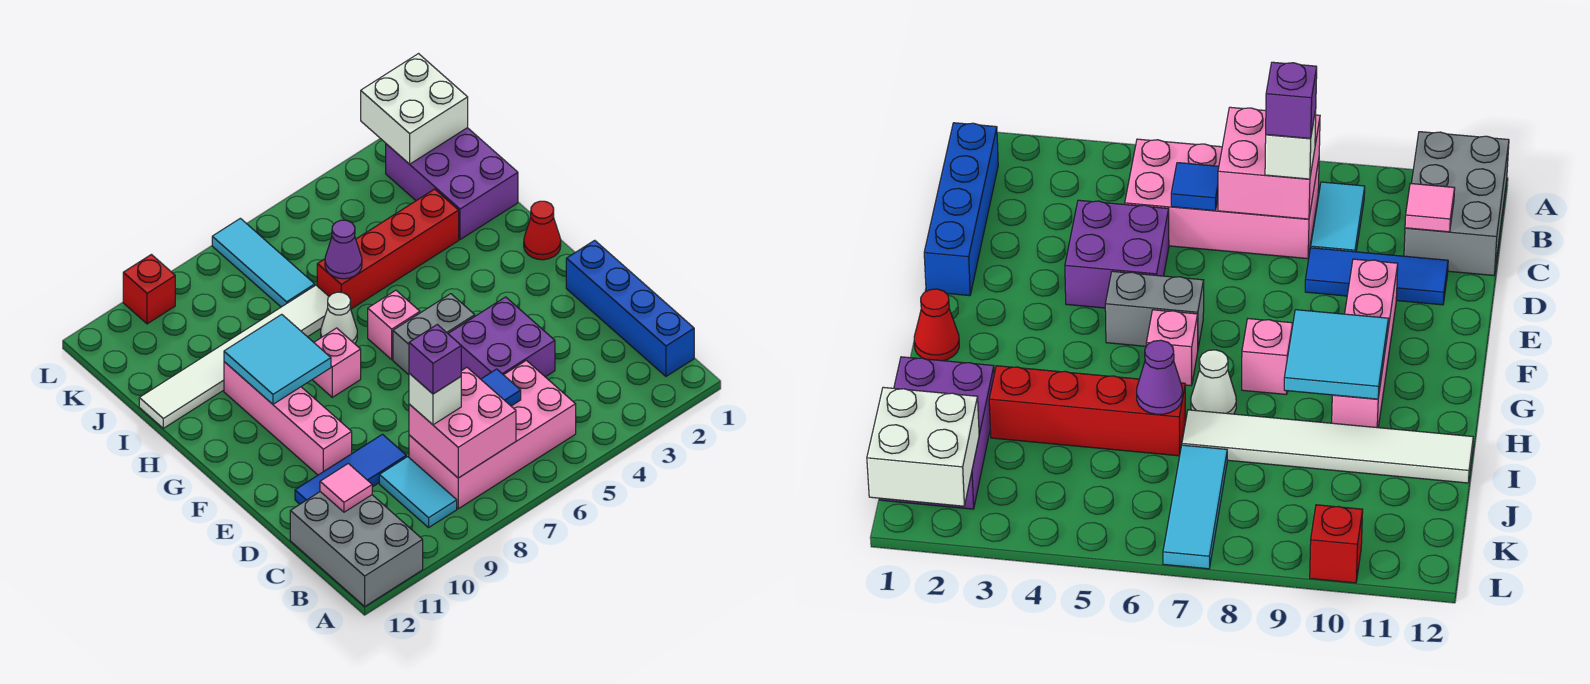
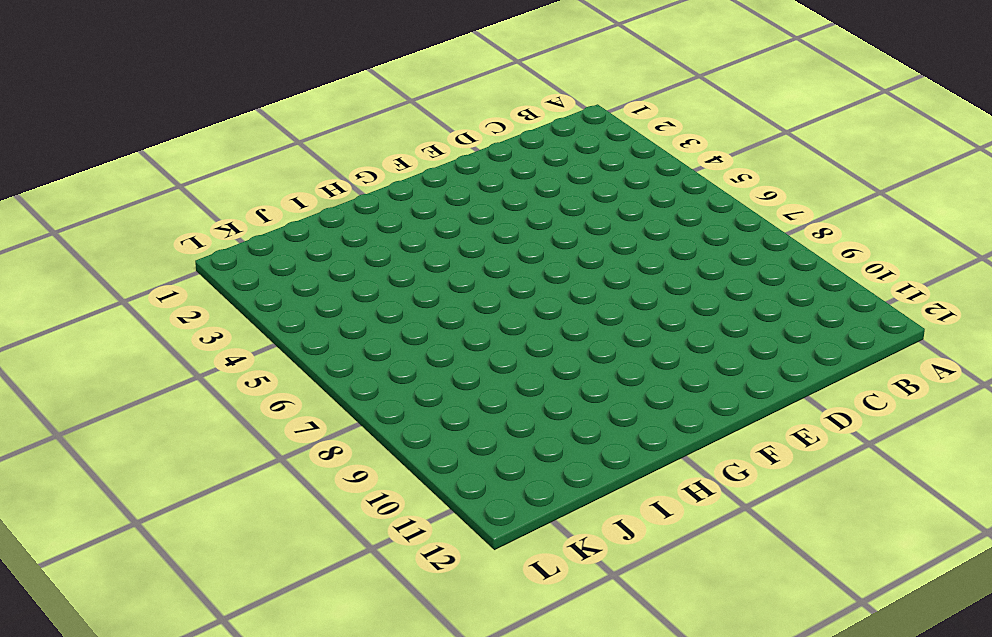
none -> grey brick A11:C12 level 1
none -> blue brick B1:E1 level 1
none -> pink brick B5:C8 level 1

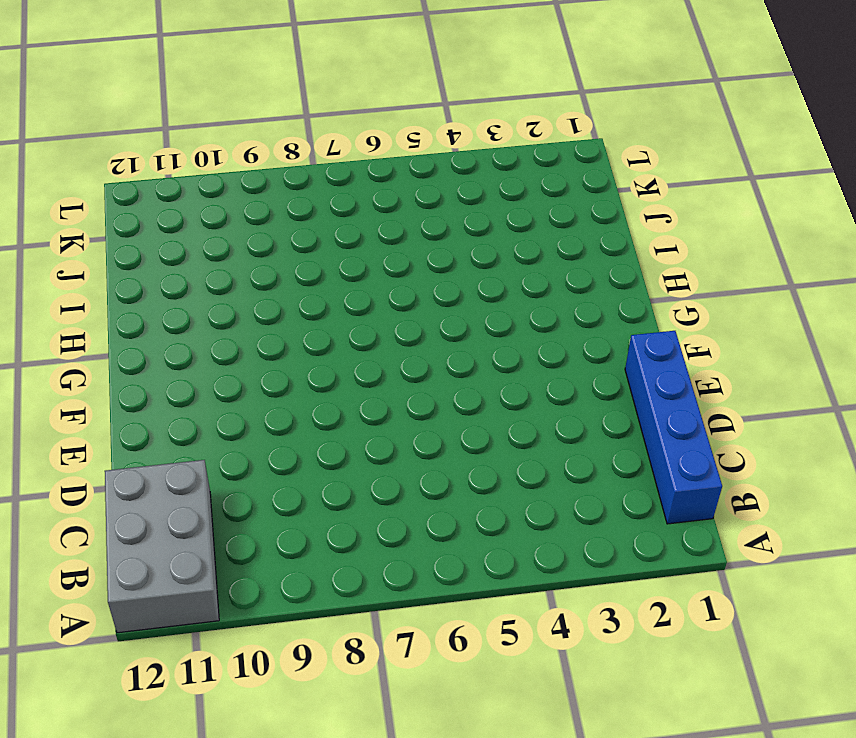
none -> pink brick B5:C8 level 1
none -> cyan tile B9:C9 level 1
none -> purple brick D4:E5 level 1

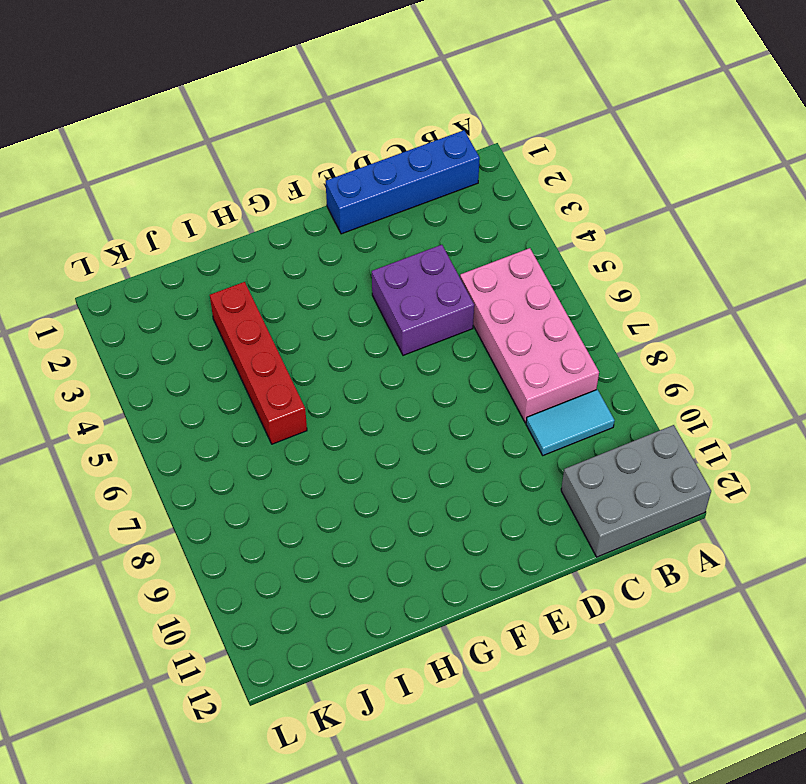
none -> blue tile D9:D11 level 1
none -> pink brick E10:H10 level 1
none -> grey brick F5:F6 level 1

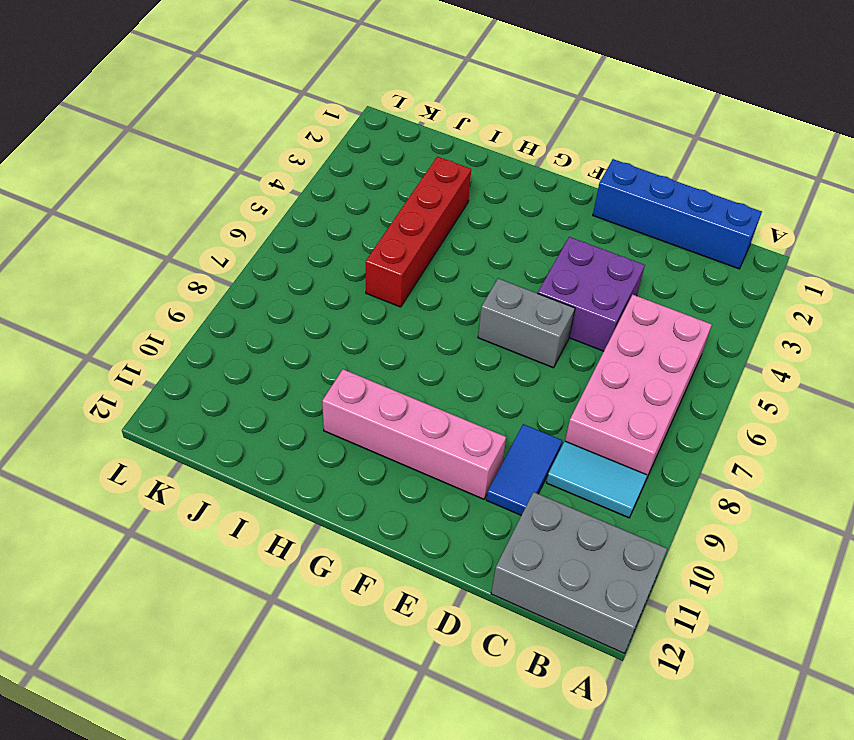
blue tile D9:D10 level 1 -> blue tile D9:D11 level 1
grey brick E6:F6 level 1 -> grey brick F5:F6 level 1
none -> red cone G1 level 1
none -> pink brick G6 level 1
none -> pink brick G8 level 1

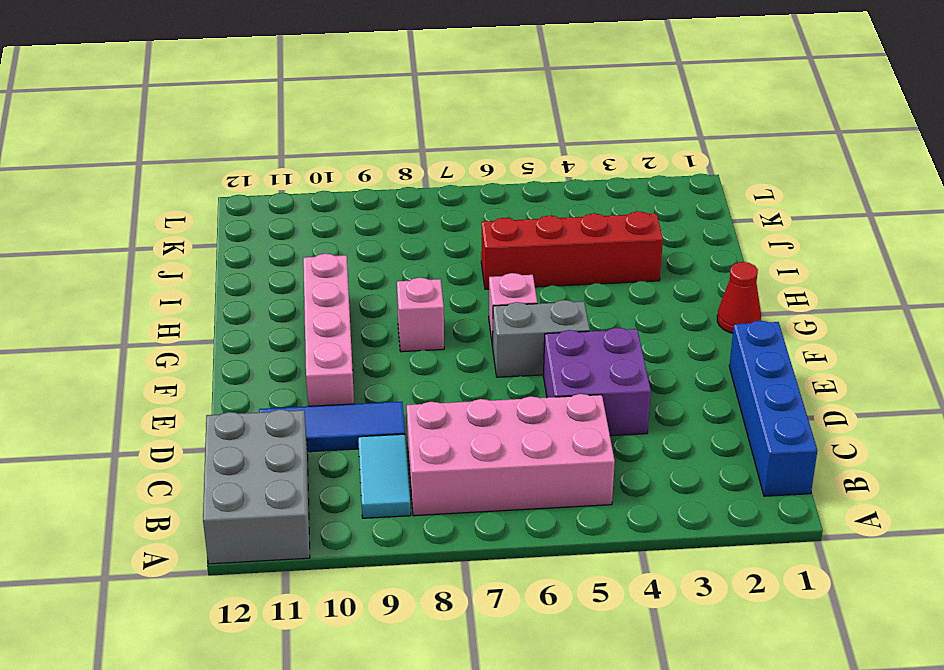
none -> white cone H7 level 1
none -> purple brick I1:K2 level 1
none -> white tile I7:I12 level 1

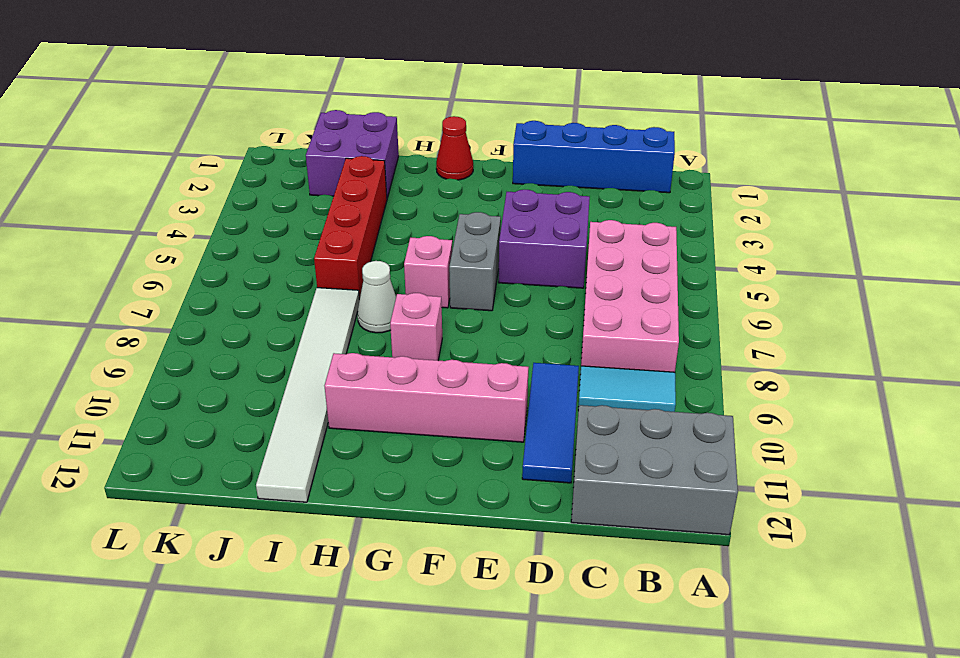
purple brick I1:J2 level 1 -> purple brick I1:K2 level 1
none -> cyan tile J7:L7 level 1
none -> red brick L10 level 1
none -> pink brick B7:C8 level 2

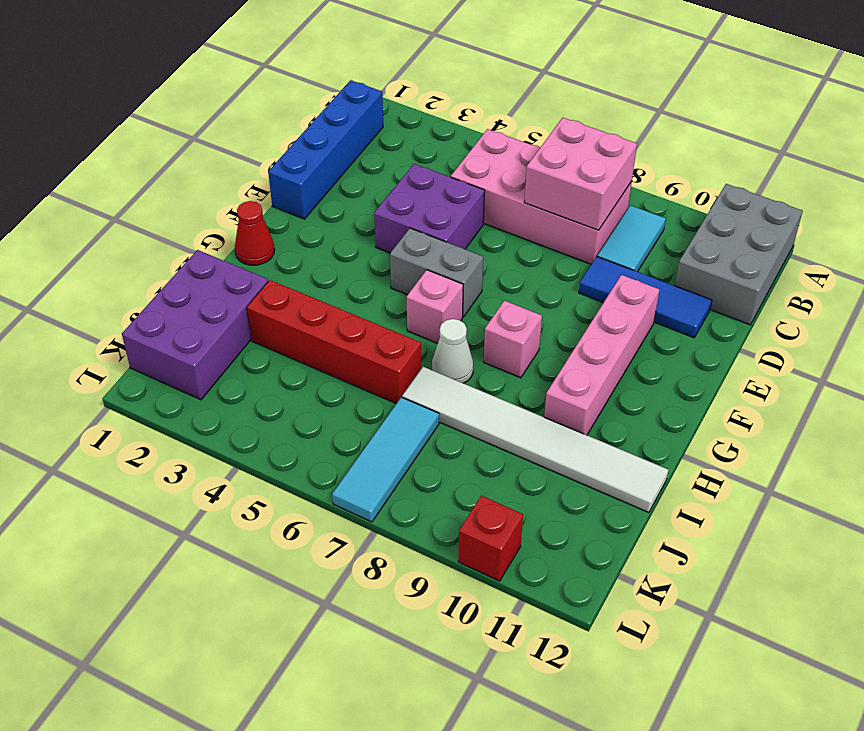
none -> blue tile C6 level 2
none -> pink tile C11 level 2
none -> cyan tile G9:H10 level 2

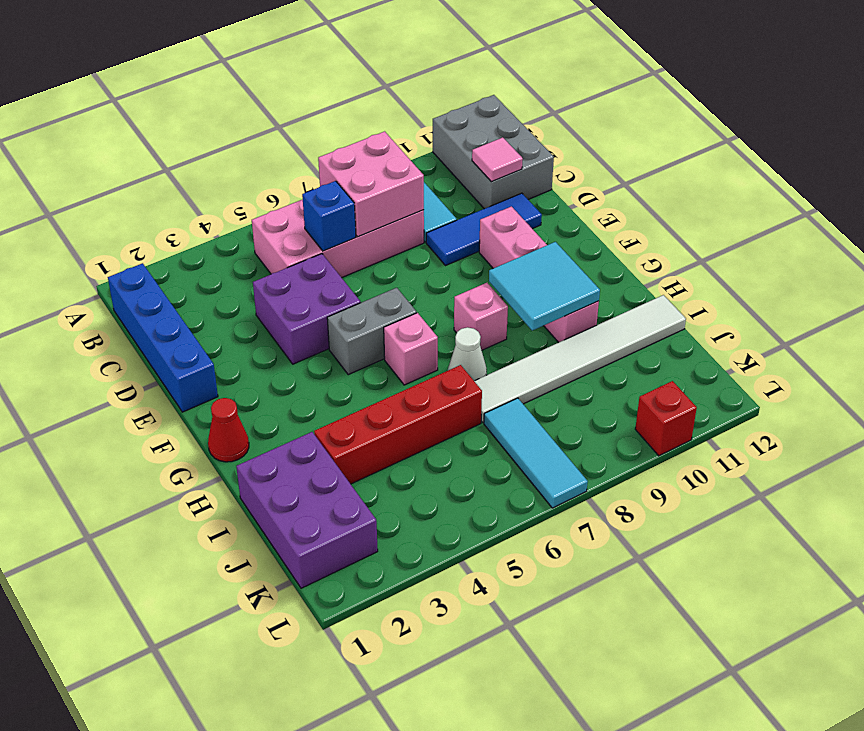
blue brick C6 level 2 -> blue tile C6 level 2
none -> purple cone I6 level 2
none -> white brick K1:L2 level 2
none -> white brick C8 level 3

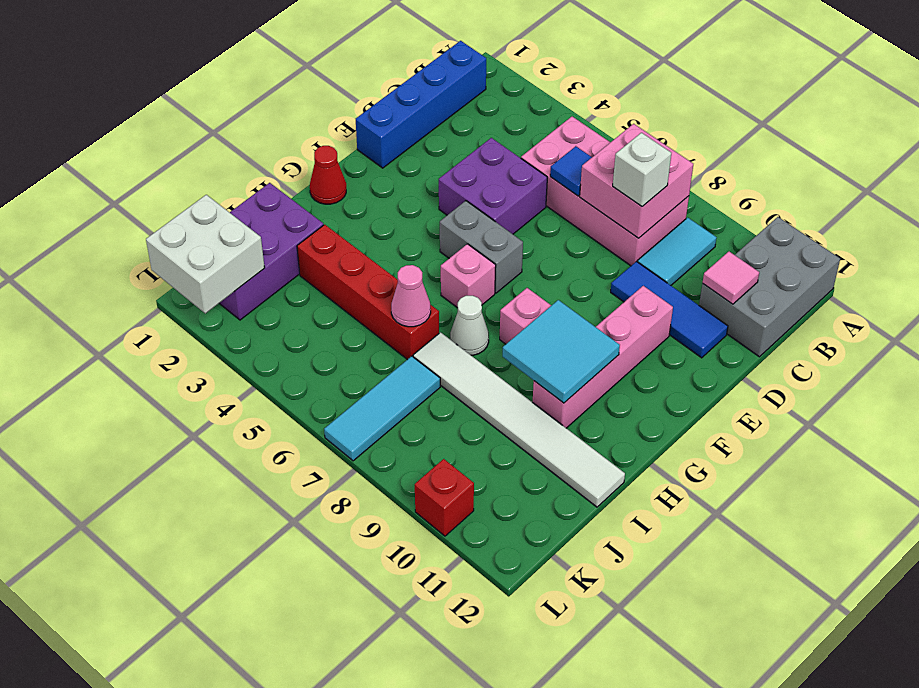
pink cone I6 level 2 -> purple cone I6 level 2
none -> purple brick C8 level 4

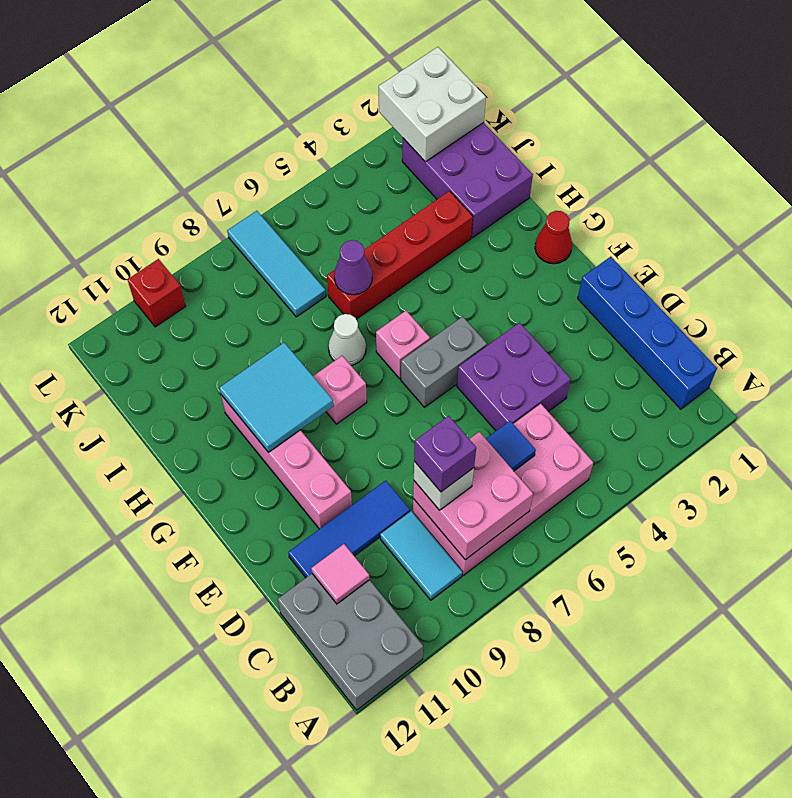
none -> white tile I7:I12 level 1

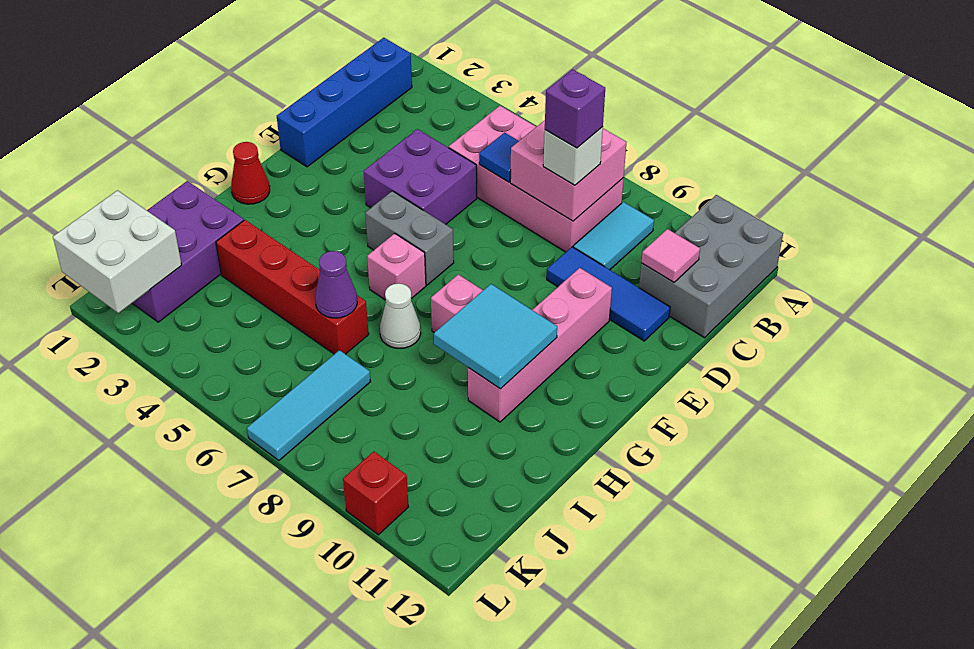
none -> white tile I7:I12 level 1

